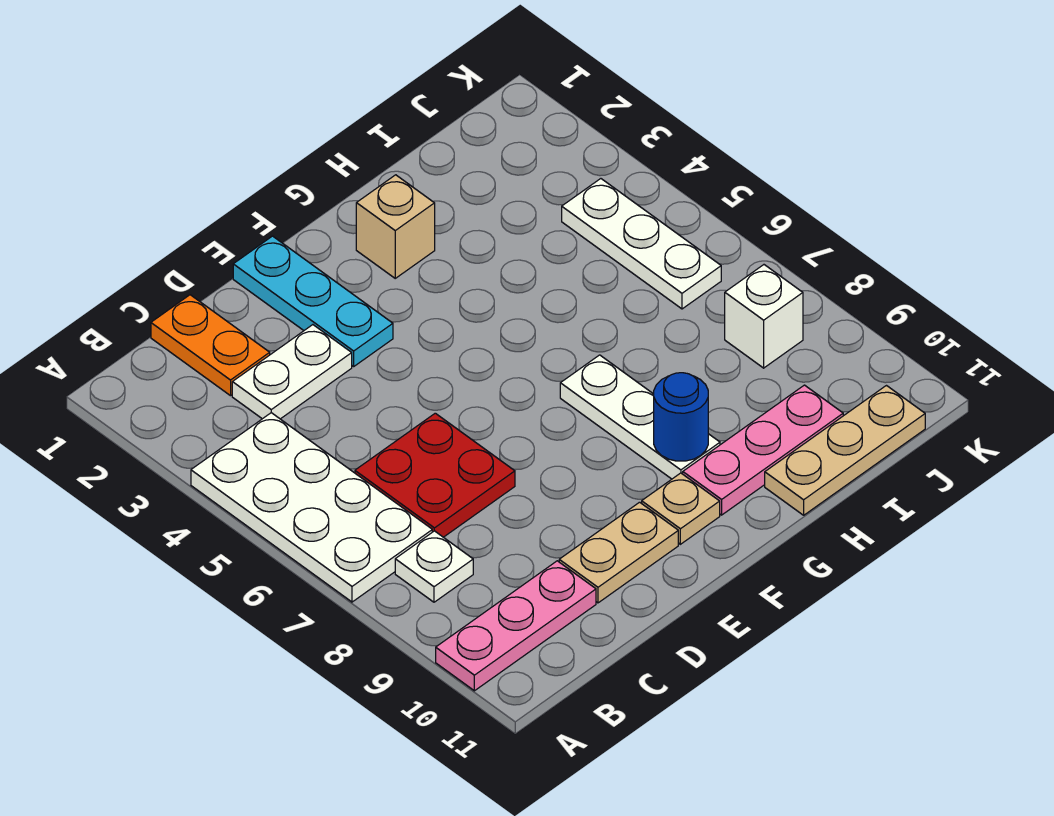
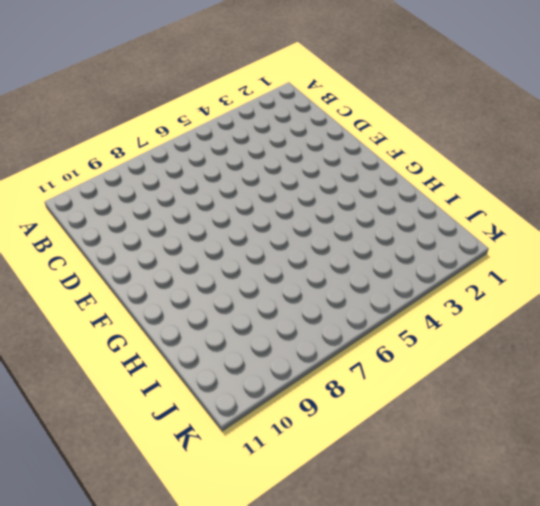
none -> white plate A4:B7 level 1
none -> pink plate A10:C10 level 1
none -> white plate B8 level 1

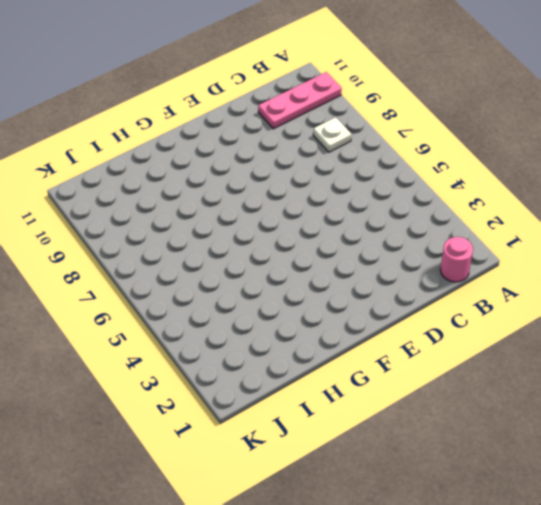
pink round brick B1 level 1 -> none
none -> white plate A4:B7 level 1
none -> orange plate C1:C2 level 1
none -> white plate C3:D3 level 1

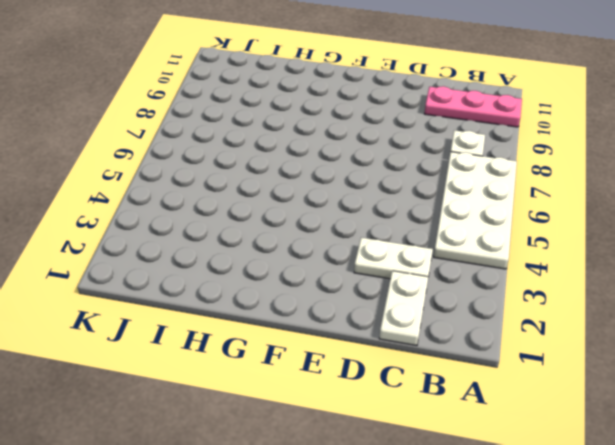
white plate C1:C2 level 1 -> orange plate C1:C2 level 1
none -> red plate C6:D7 level 1
none -> tan plate D10:E10 level 1
none -> cyan plate E1:E3 level 1

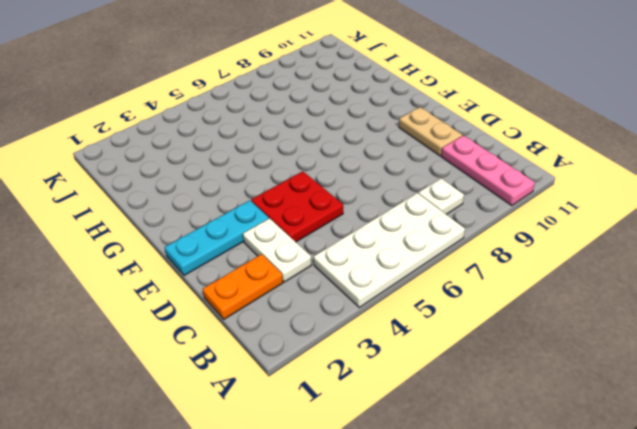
red plate D4:E5 level 1 -> red plate C6:D7 level 1
none -> tan plate F10 level 1
none -> tan brick G2 level 1
none -> white plate G7:G9 level 1

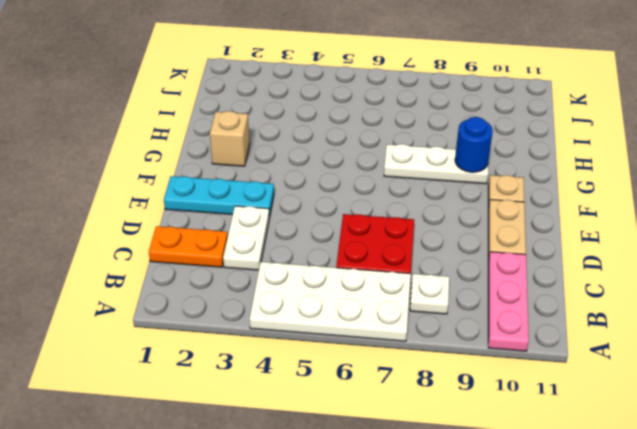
none -> pink plate G10:I10 level 1
none -> tan plate H11:J11 level 1
none -> white plate J4:J6 level 1

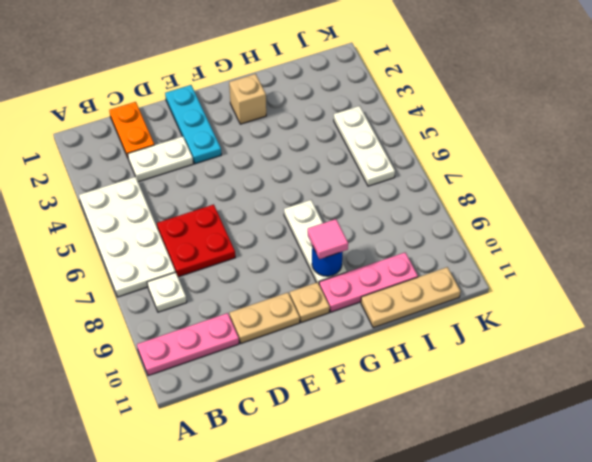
pink tile G9 level 3 -> none
none -> white brick J8 level 1

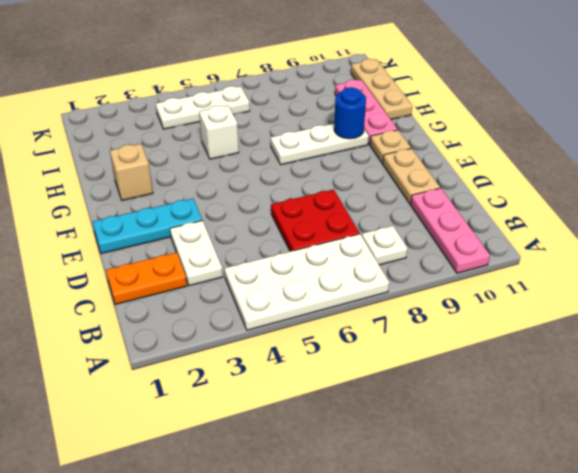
white brick H5 level 1 -> white brick J8 level 1

